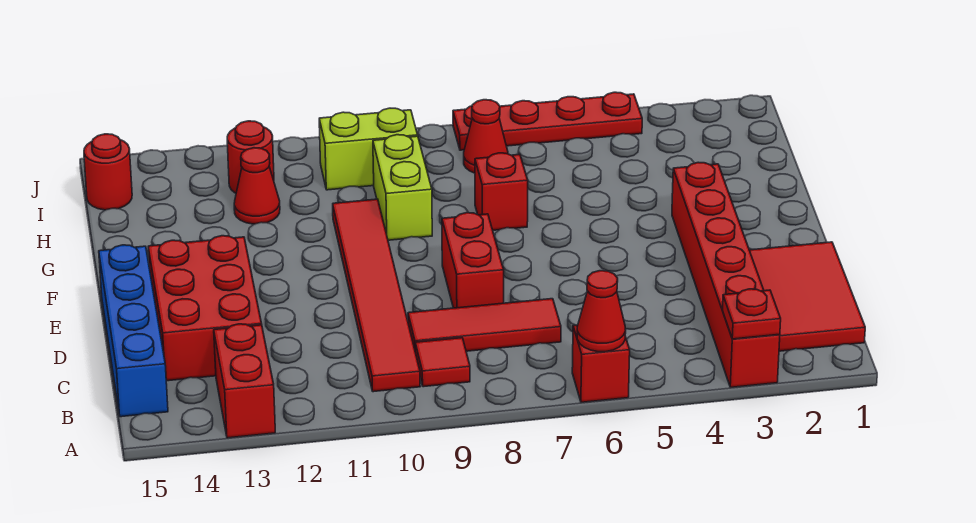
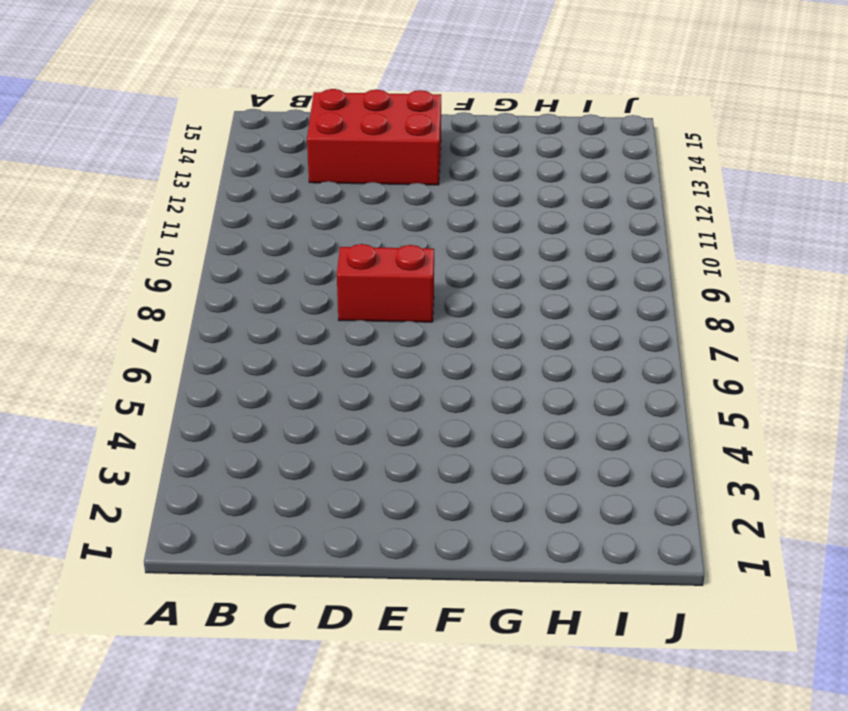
none -> red brick A3:F3 level 1
none -> red brick A6 level 1
none -> red brick A13:B13 level 1

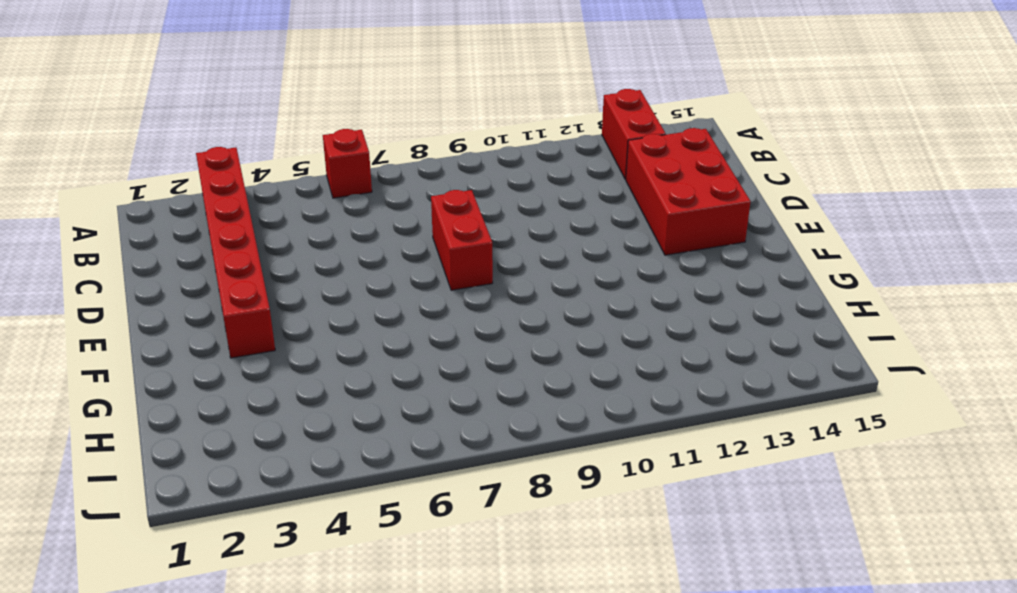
none -> red tile B1:D2 level 1
none -> red tile B9 level 1
none -> red tile B10:G10 level 1

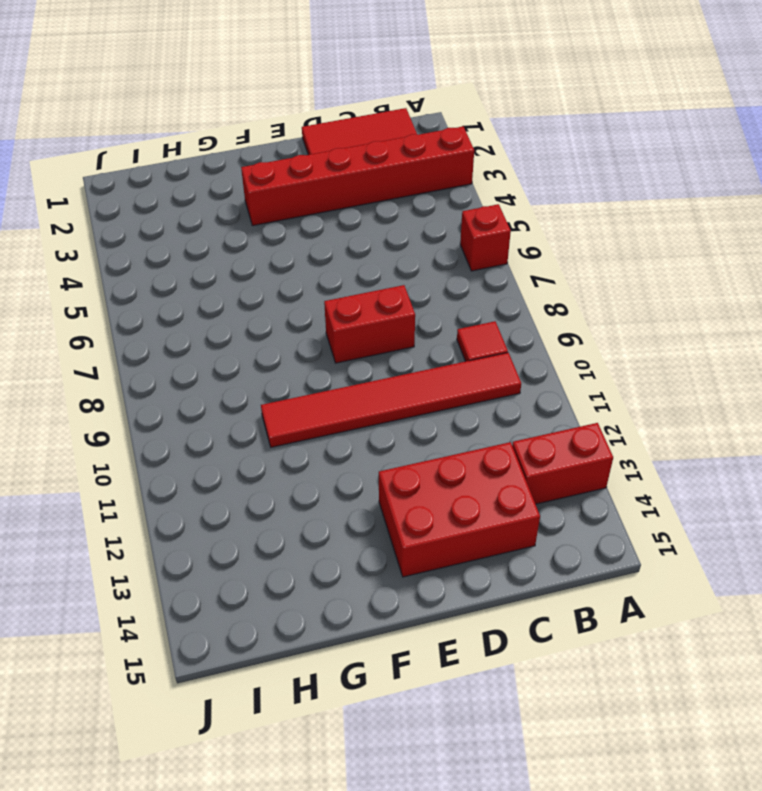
none -> blue brick B15:E15 level 1
none -> red tile C7:C9 level 1
none -> red brick G7 level 1

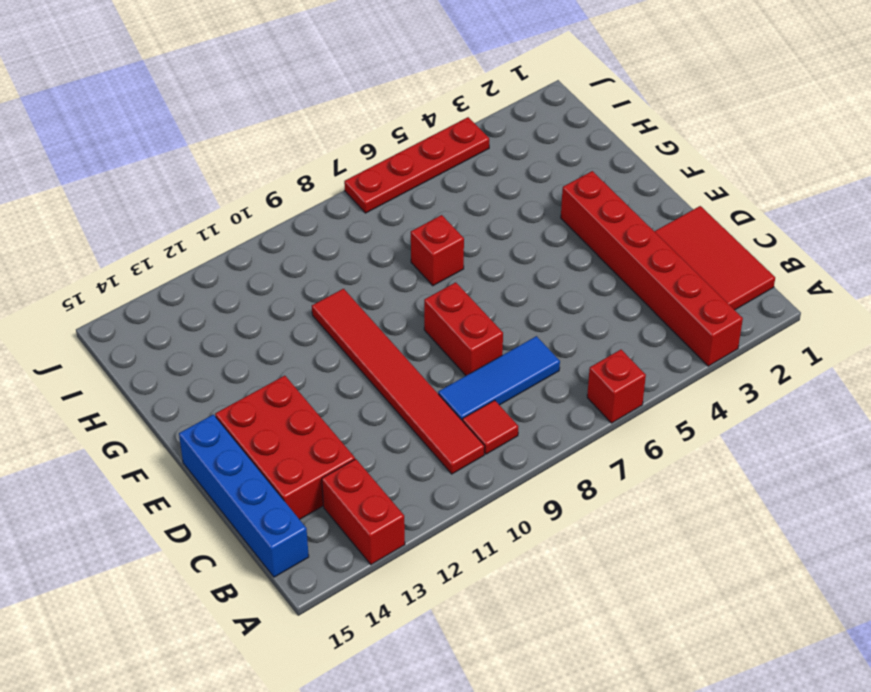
blue tile C7:C9 level 1 -> red tile C7:C9 level 1
none -> lime brick G9:H9 level 1
none -> red cone H12 level 1
none -> red cone I7 level 1

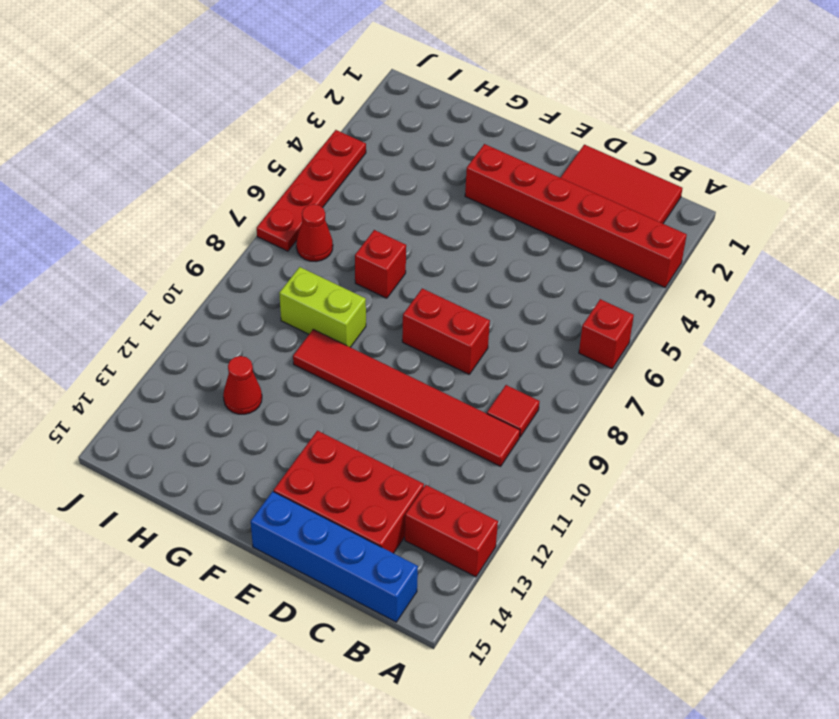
none -> red tile C7:C9 level 1
none -> lime brick I9:I10 level 1
none -> red round brick I12 level 1

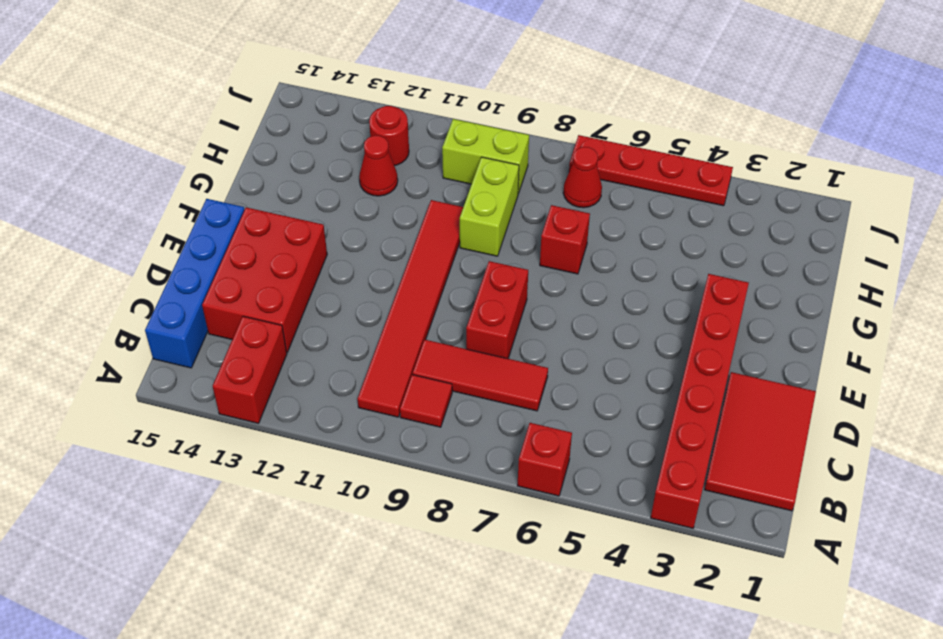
none -> red round brick I15 level 1
none -> red plate A3 level 2
none -> red cone A6 level 2

